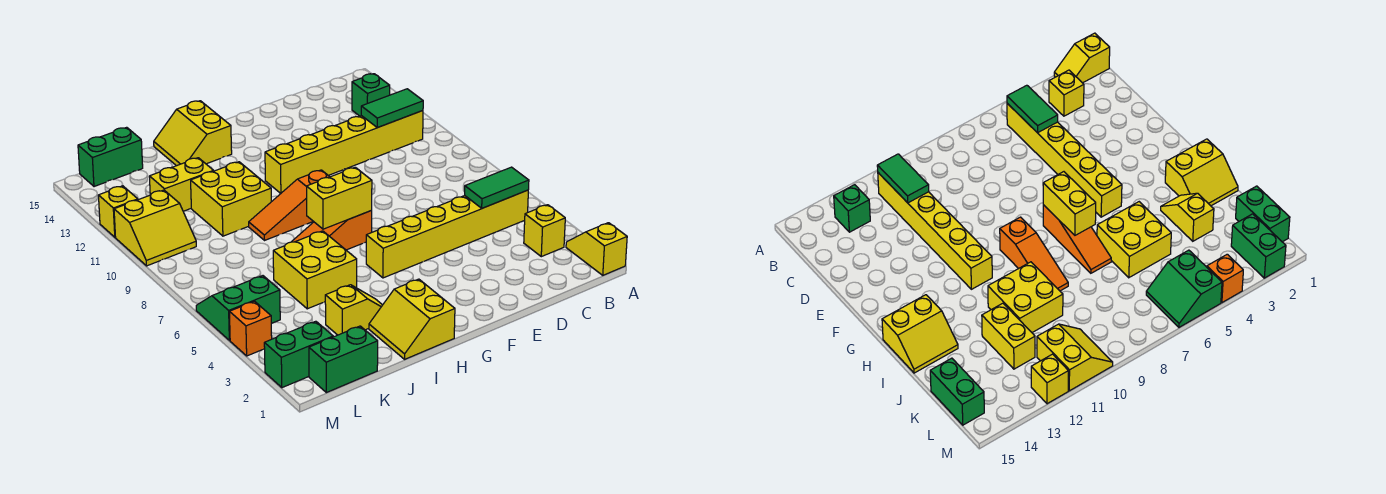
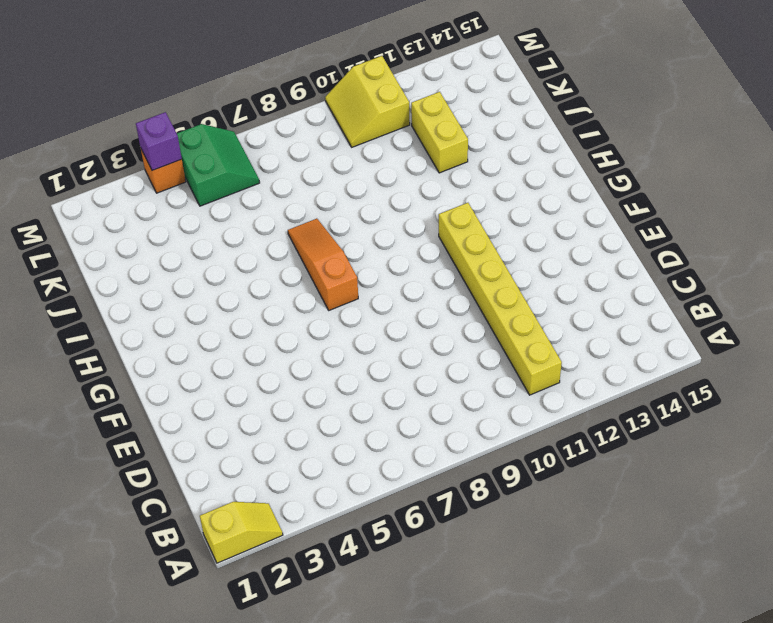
purple brick M4 level 2 -> none
none -> yellow brick B3 level 1
none -> yellow brick B5:G5 level 1
none -> green brick B13 level 1

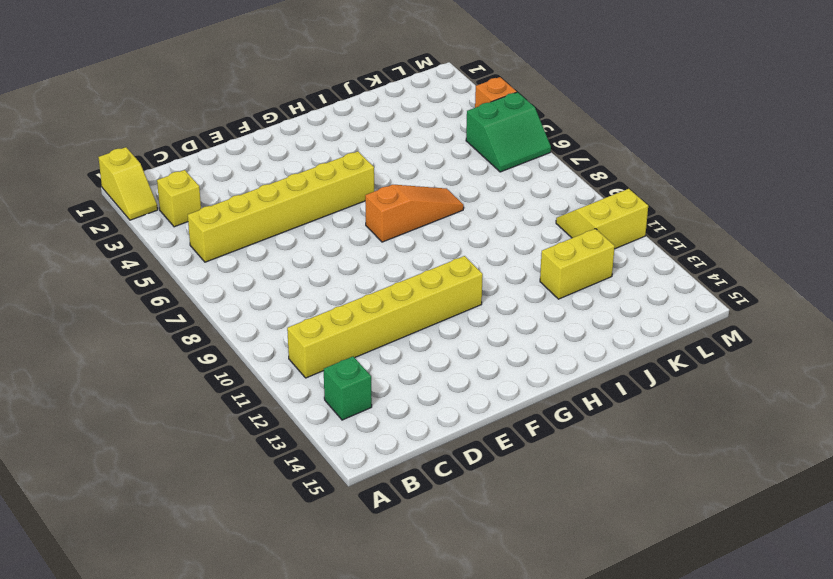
none -> orange slope G9:I9 level 1 top G
none -> yellow slope H1:I2 level 1 top H
none -> yellow slope H14:I15 level 1 top H

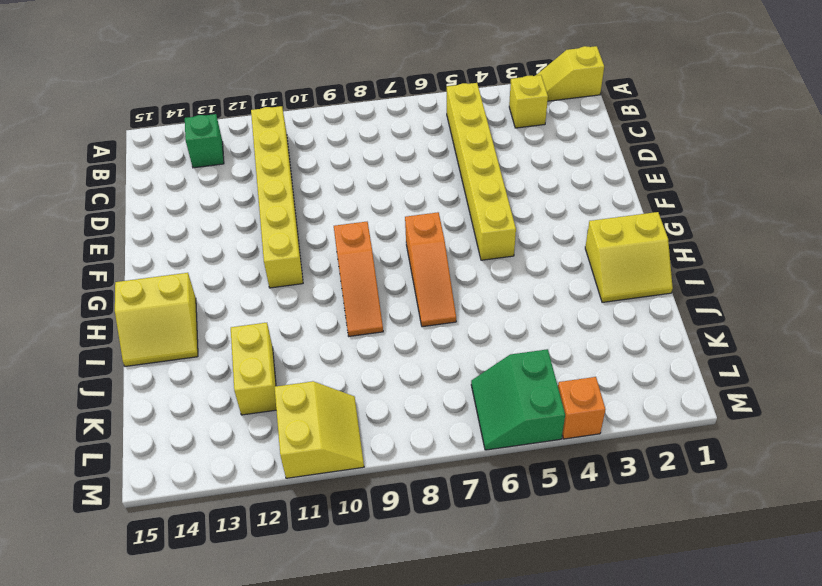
none -> yellow slope I3:J3 level 1 top J
none -> yellow brick I5:J6 level 1
none -> yellow brick I10:J11 level 1

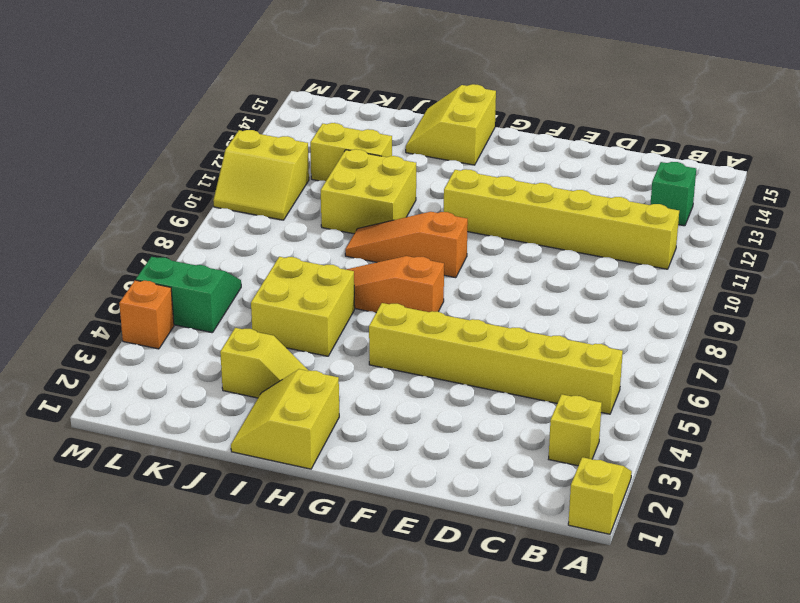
none -> green brick K1:L1 level 1
none -> green brick K15:L15 level 1
none -> green brick L2:M2 level 1

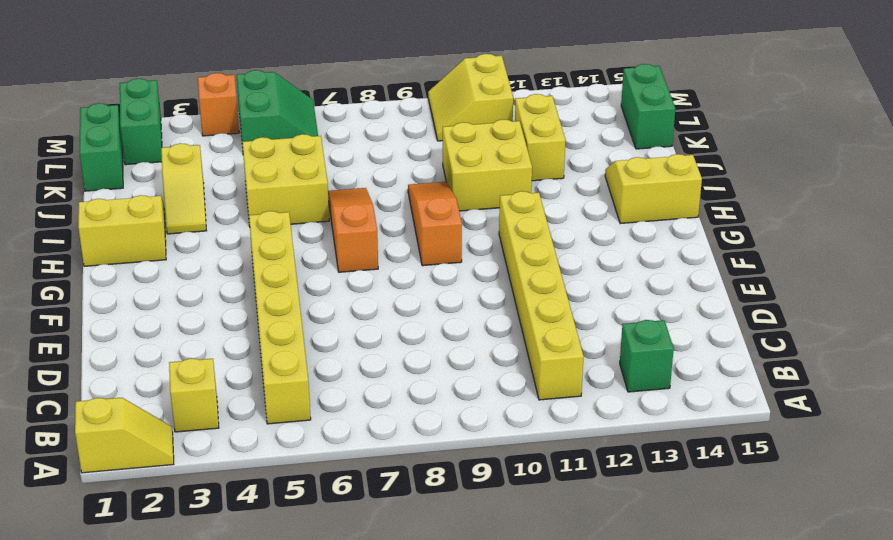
none -> yellow brick M12 level 1
none -> green tile B5:C5 level 2
none -> green tile B11:C11 level 2

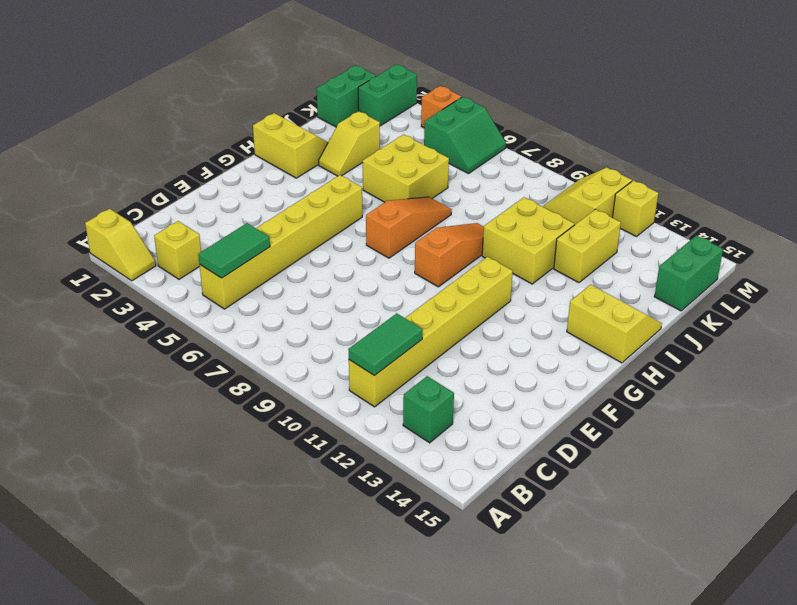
none -> yellow brick G7:H7 level 2

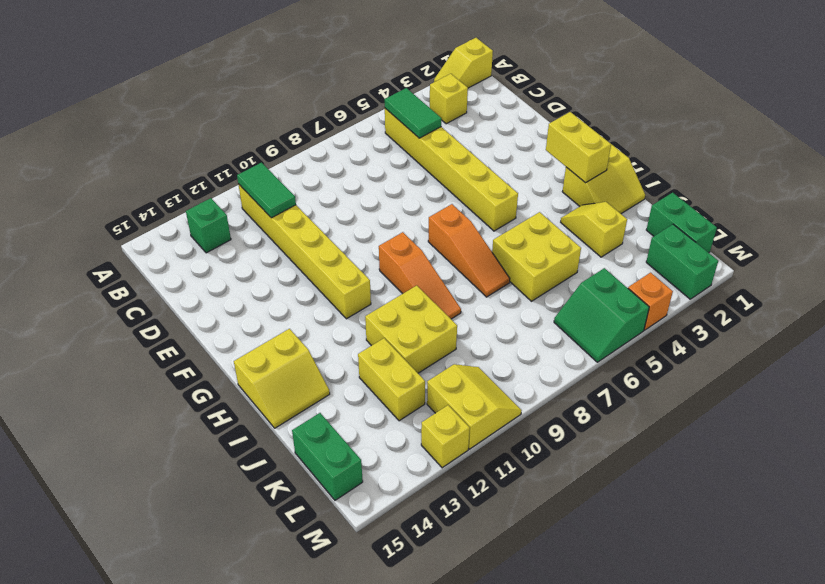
yellow brick G2:H2 level 2 -> yellow brick G7:H7 level 2

